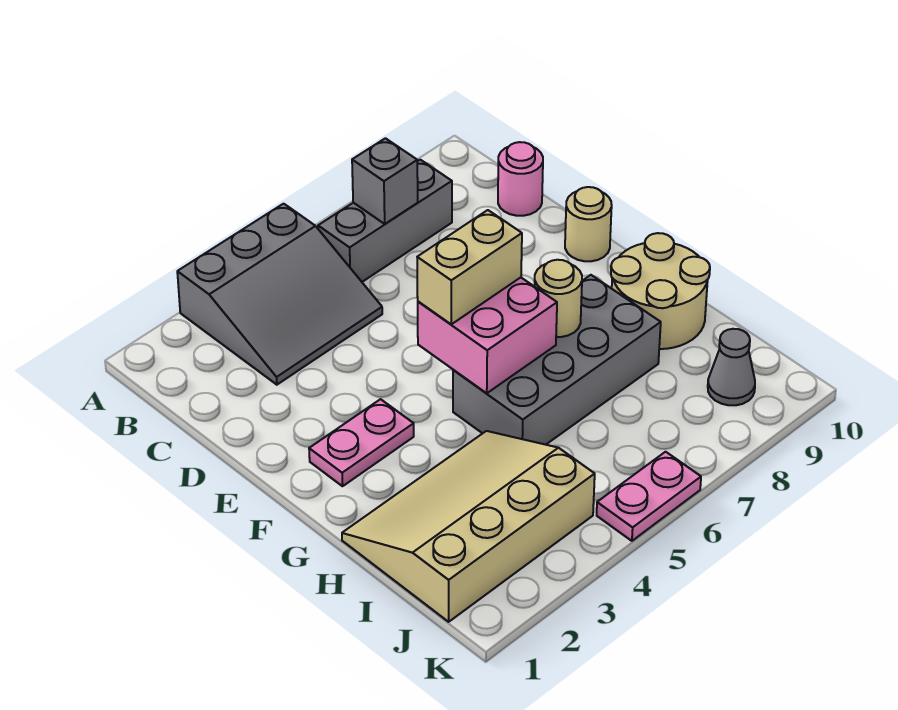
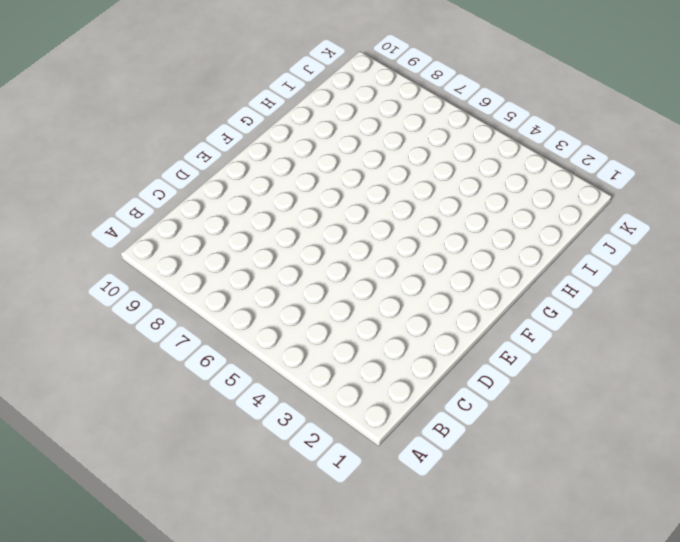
none -> grey slope A3:C5 level 1 top A
none -> grey brick B6:B8 level 1
none -> pink round brick C10 level 1

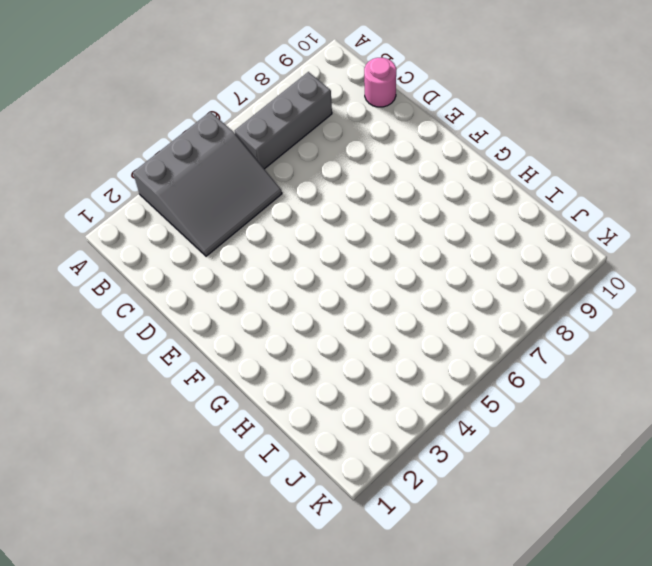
none -> tan round brick E10 level 1
none -> pink plate F2:F3 level 1
none -> grey brick G5:H8 level 1

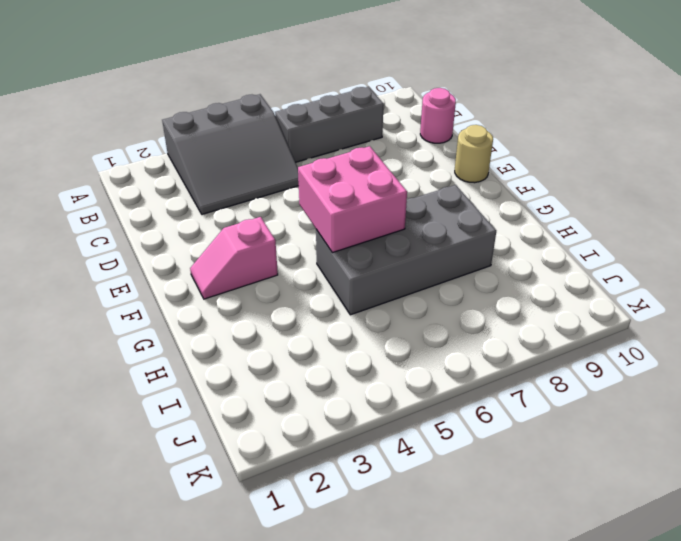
pink slope F2:F3 level 1 top 3 -> pink plate F2:F3 level 1
none -> tan round brick G9:H10 level 1
none -> tan slope H1:J4 level 1 top J
none -> grey cone J9 level 1

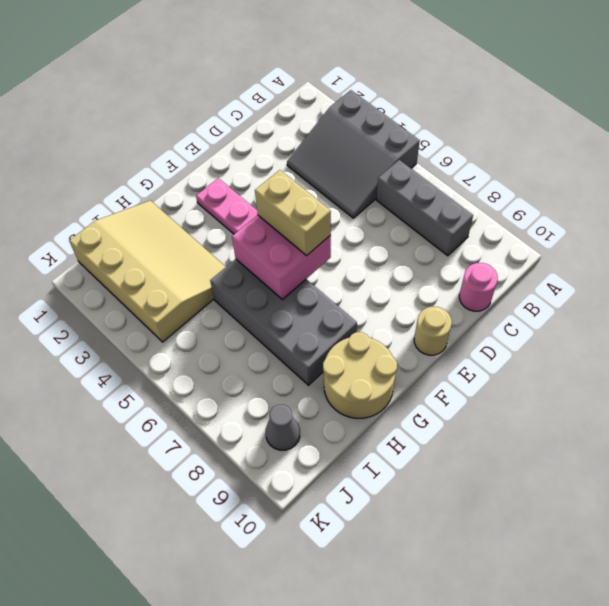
none -> pink plate K5:K6 level 1
none -> grey brick B7 level 2
none -> tan round brick G7 level 2

